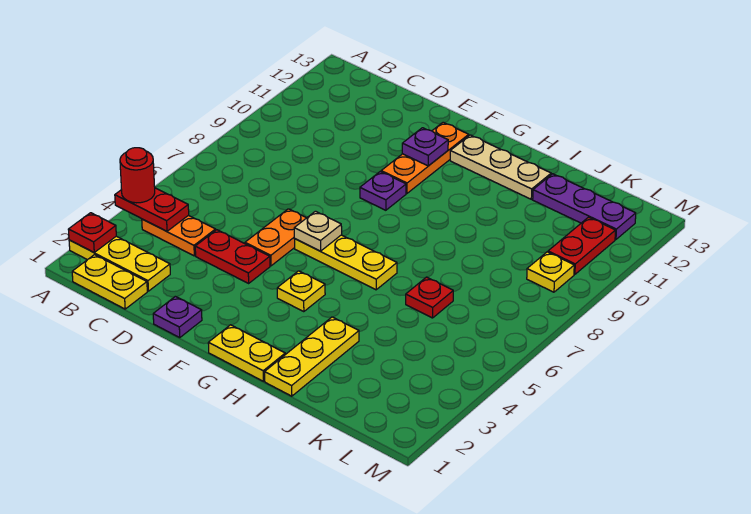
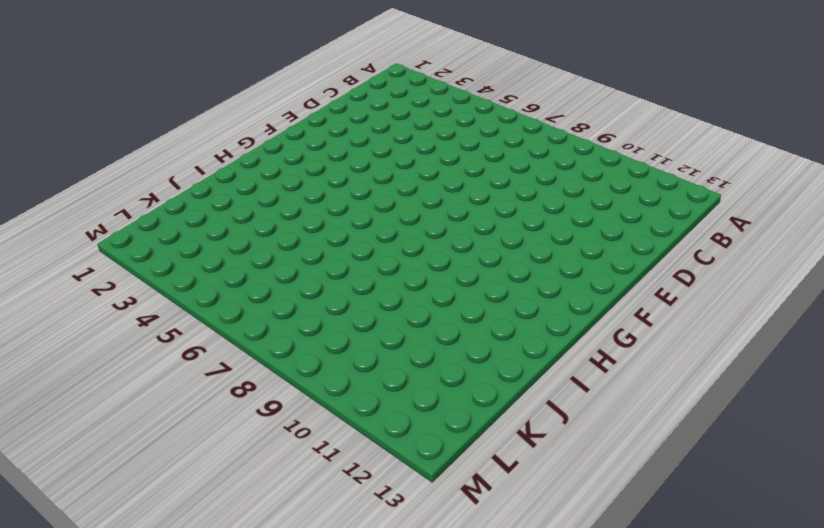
none -> yellow plate A2:C2 level 1
none -> yellow plate B1:C1 level 1
none -> orange plate B4:C4 level 1

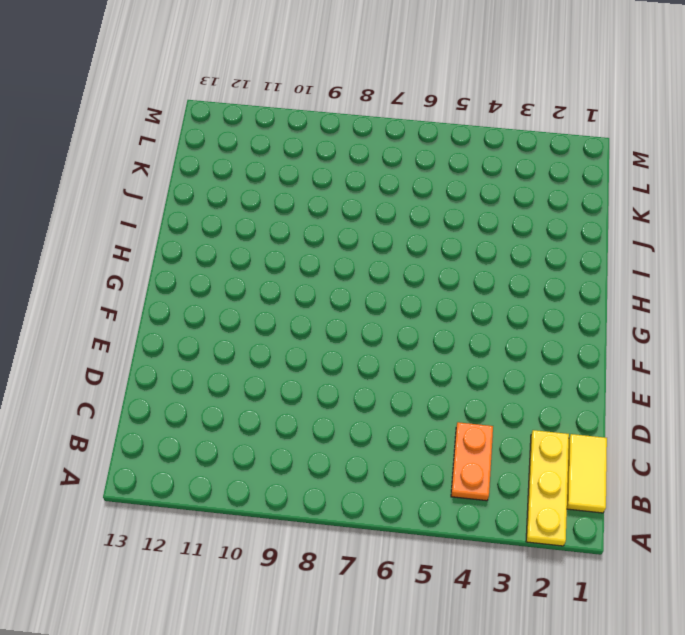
yellow tile B1:C1 level 1 -> yellow plate B1:C1 level 1
none -> red plate D4:E4 level 1
none -> purple plate E1 level 1
none -> orange plate E5:E6 level 1

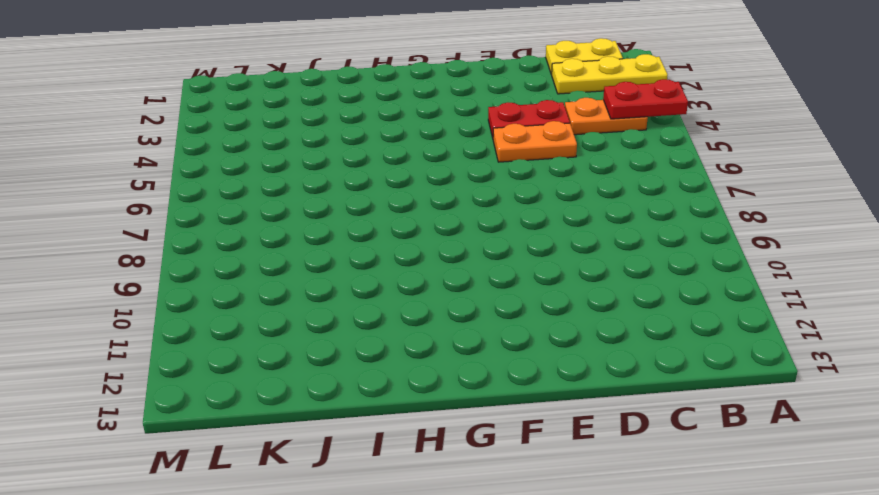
orange plate D5:E5 level 1 -> orange plate E5:E6 level 1
none -> purple plate E1 level 1
none -> yellow plate F6:H6 level 1
none -> purple plate F9 level 1

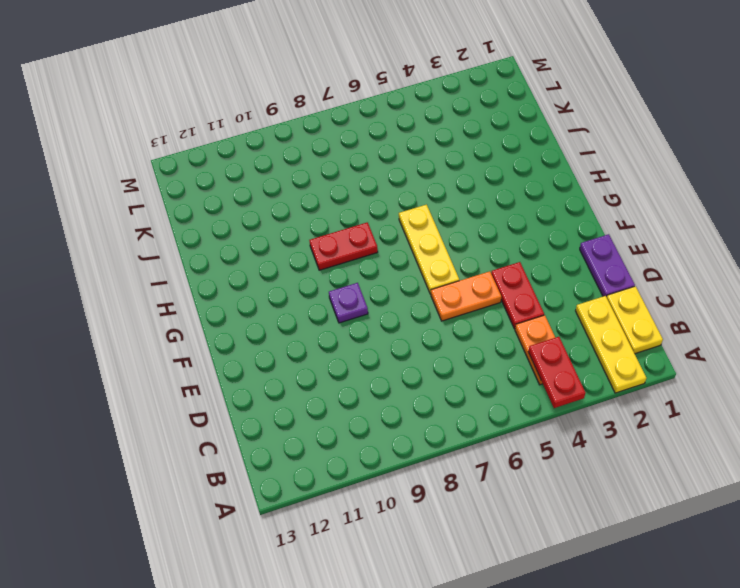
purple plate D1:E1 level 1 -> purple plate E1 level 1
red plate H8:H9 level 1 -> red plate L10:L11 level 1
none -> orange plate F10:F12 level 1
none -> yellow plate G1:H1 level 1
none -> yellow plate G4 level 1

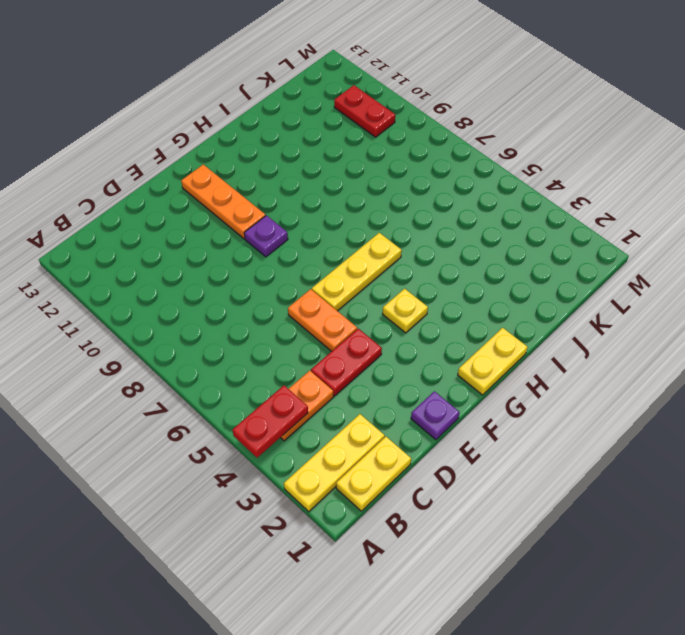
none -> tan plate G12:I12 level 1
none -> yellow plate I1:I3 level 1
none -> red plate J6 level 1

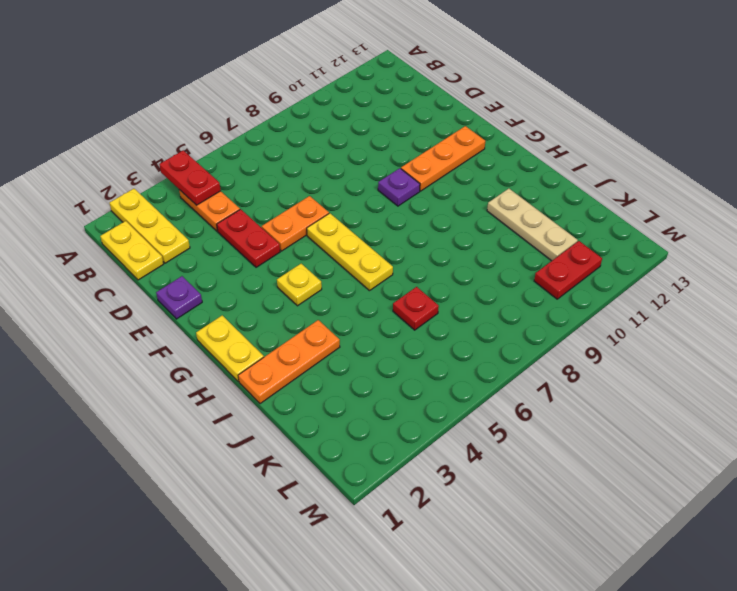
orange plate I1:I3 level 1 -> yellow plate I1:I3 level 1
tan plate I11:K11 level 1 -> tan plate G12:I12 level 1
none -> purple plate J12:L12 level 1
none -> yellow plate L9 level 1
none -> red plate A2 level 2

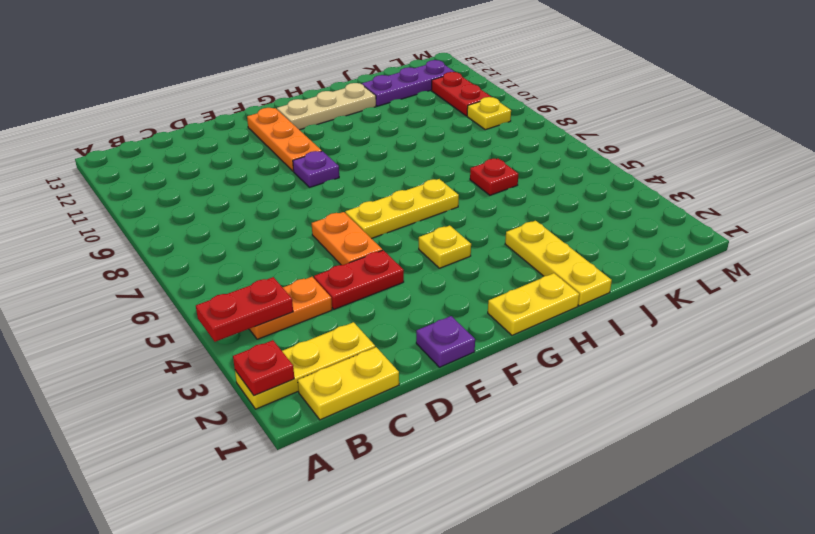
none -> tan plate F6 level 2
none -> purple plate F11 level 2
none -> red round brick A4 level 3

